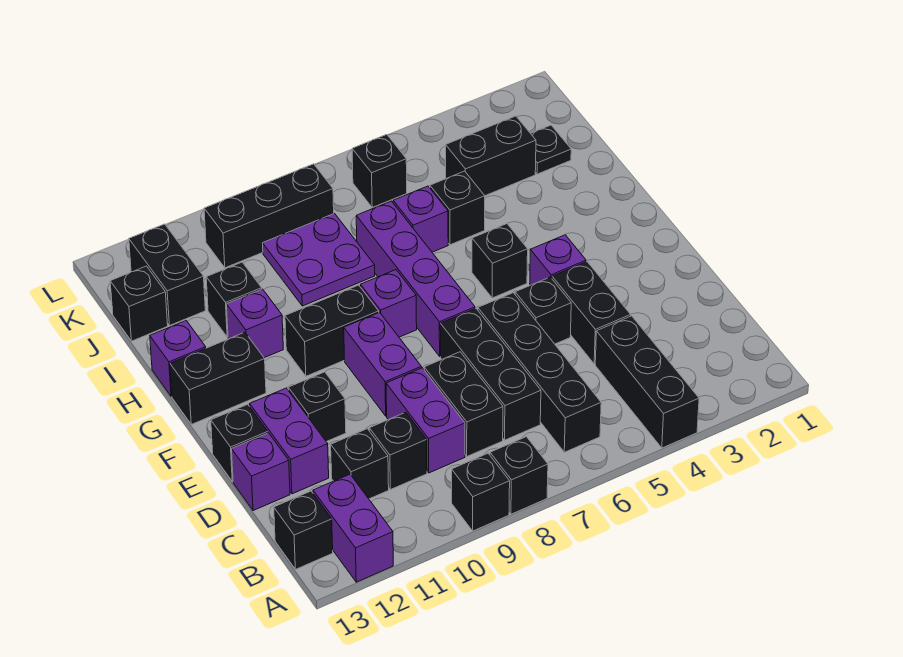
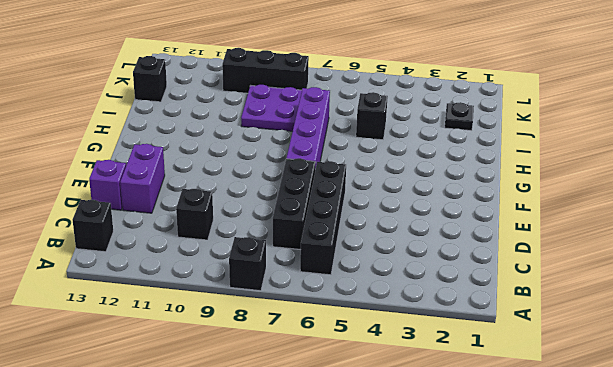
none -> black brick A4:C4 level 1
none -> black brick A9 level 1
none -> purple brick A12:B12 level 1
none -> black brick C8:D8 level 1

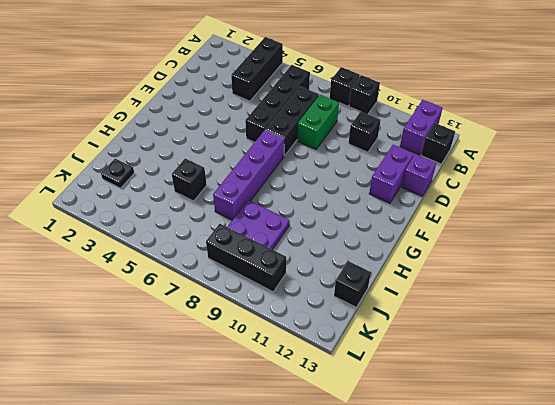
green brick C8:D8 level 1 -> black brick C8:D8 level 1
none -> purple brick C9:D9 level 1
none -> black brick C11 level 1
none -> black brick D4:E4 level 1
none -> black brick E5 level 1

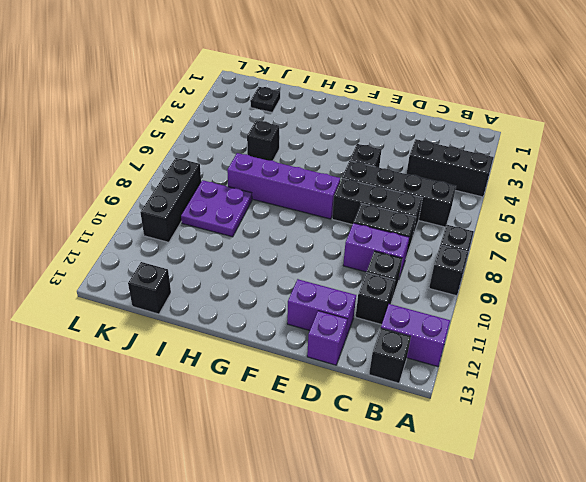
none -> black brick D4:E4 level 1
none -> purple brick E9:F9 level 1
none -> black brick E11 level 1
none -> black brick E13 level 1

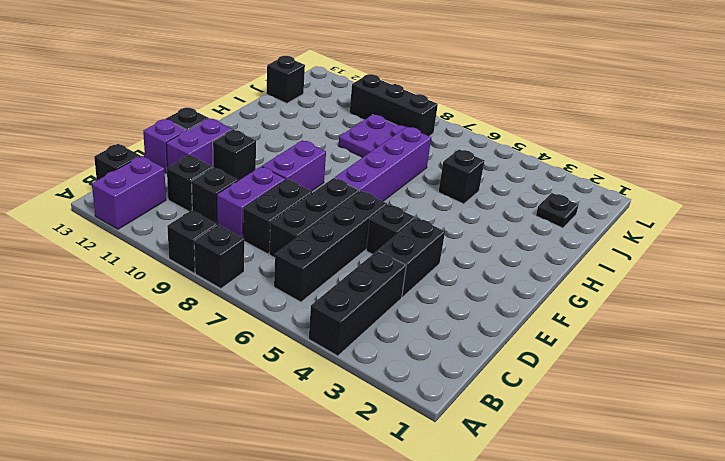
none -> purple brick F4 level 1
none -> black brick G5 level 1
none -> purple brick G8 level 1
none -> black brick G9:G10 level 1

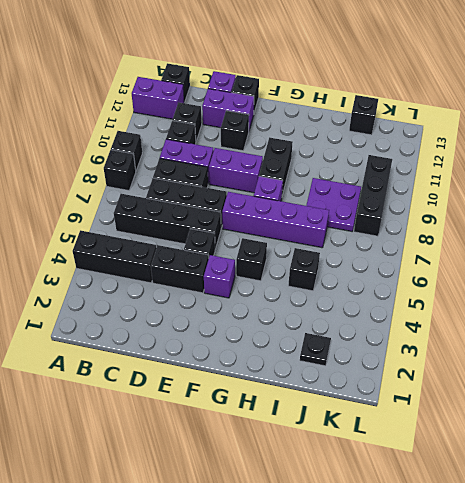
none -> black brick G12:G13 level 1
none -> purple brick H11 level 1
none -> purple brick H13 level 1
none -> purple brick I6 level 1

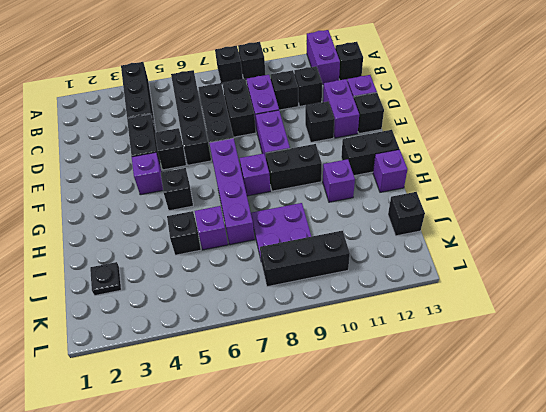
none -> black brick I11 level 1
none -> black brick J3:J4 level 1
none -> black brick J12:K12 level 1
none -> black brick K6 level 1

